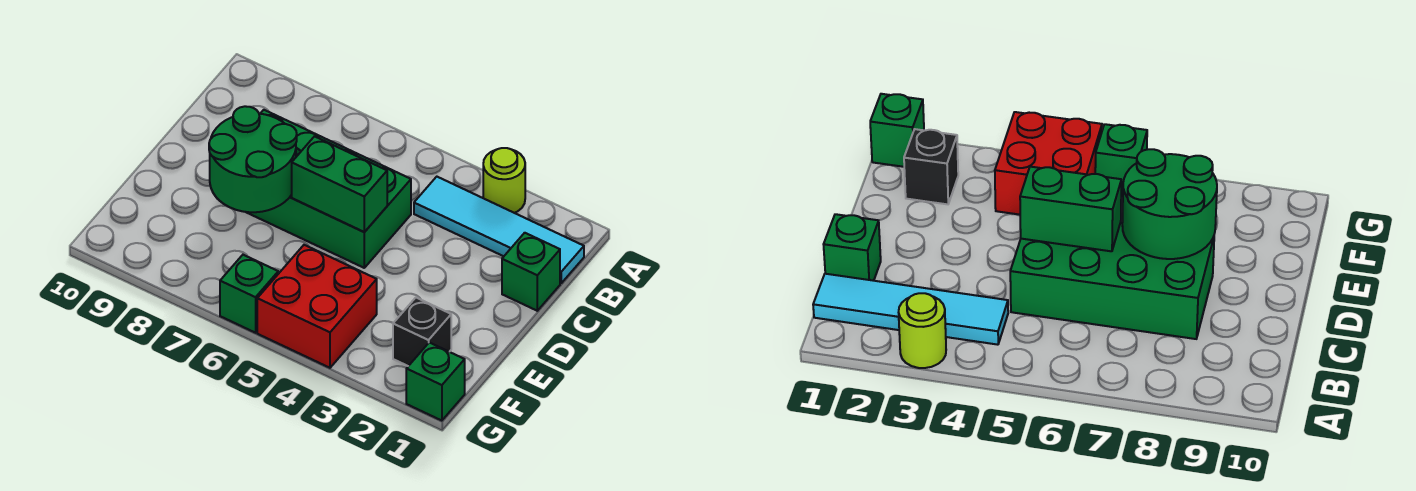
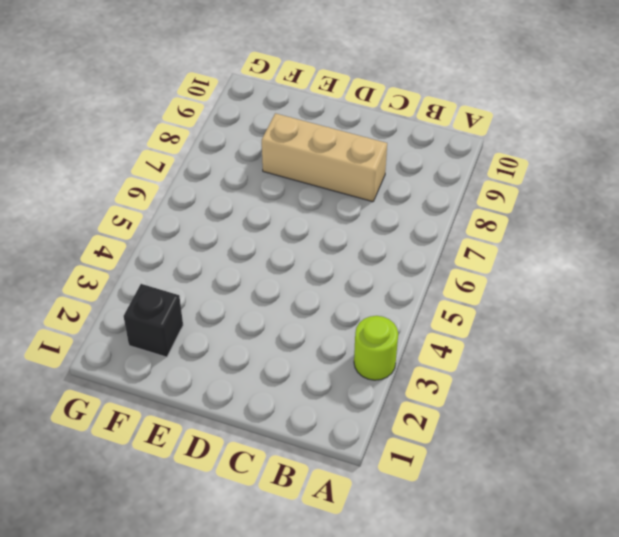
tan brick C8:E8 level 1 -> green brick C5:D8 level 1
none -> cyan tile B1:B4 level 1
none -> green brick C1 level 1

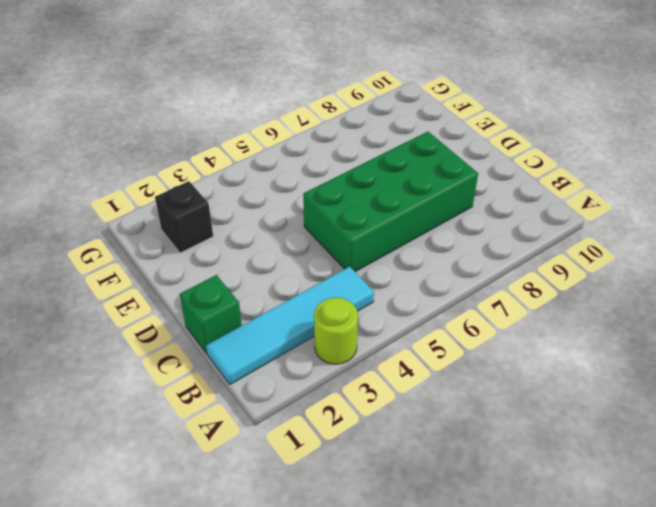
none -> red brick F4:G5 level 1
none -> green brick G1 level 1

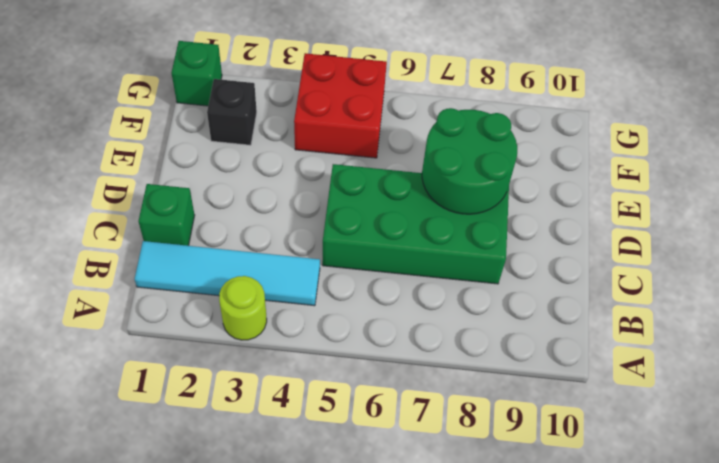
none -> green brick G6 level 1
none -> green brick D5:D6 level 2

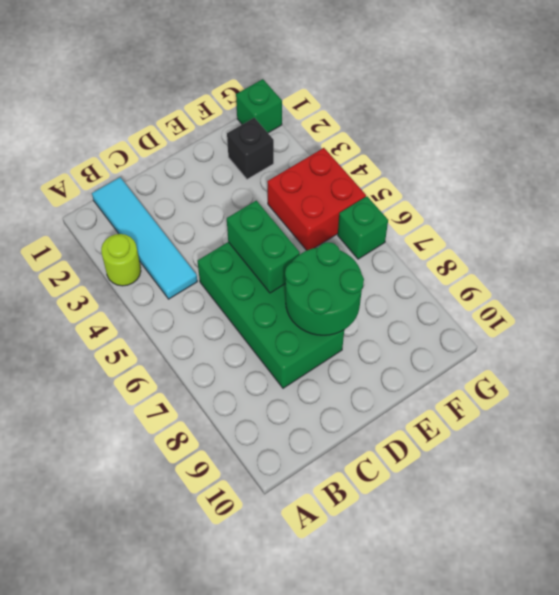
none -> green brick C1 level 1

